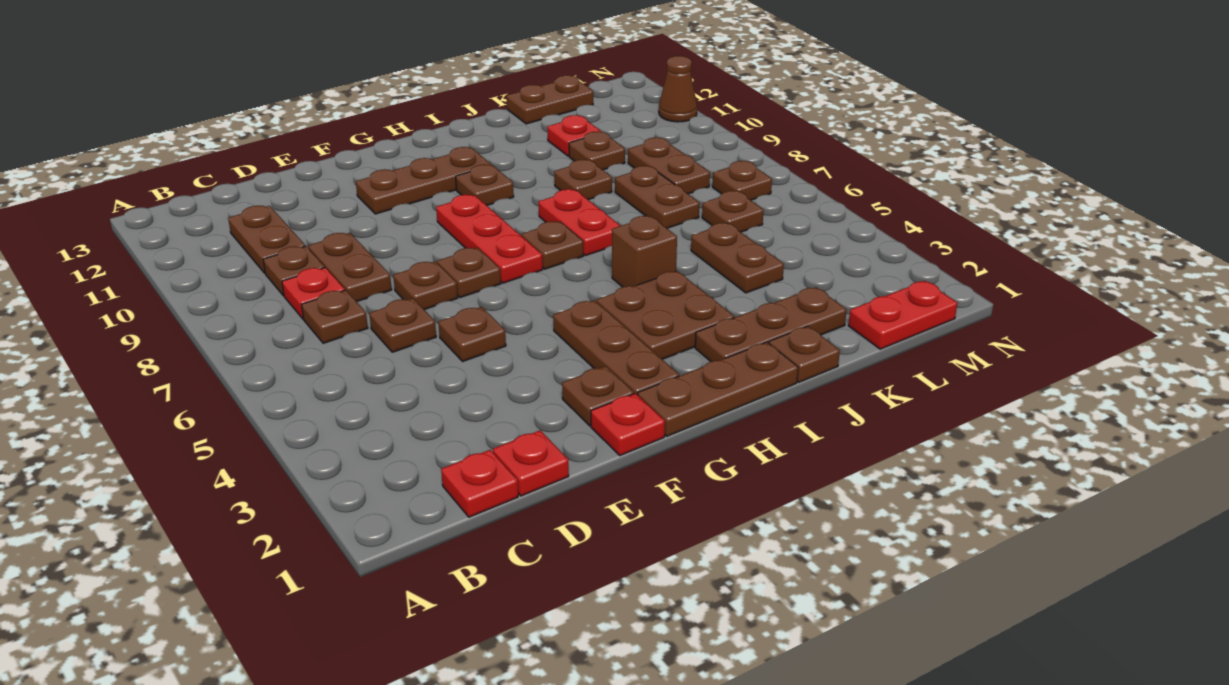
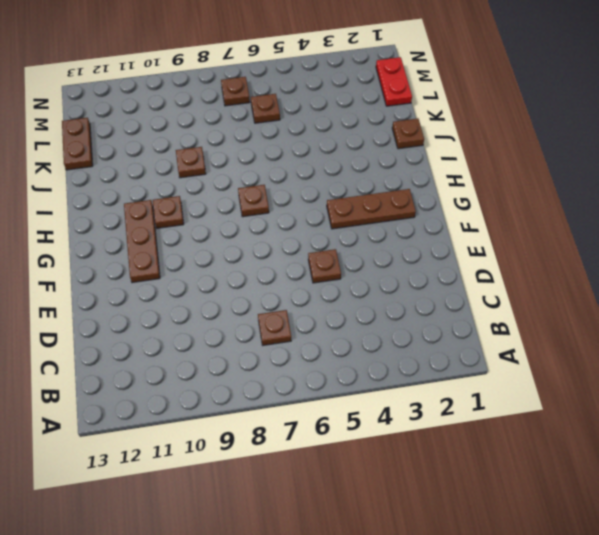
none -> red plate C1 level 1
none -> red plate C8 level 1
none -> brown plate C9 level 1
none -> brown plate C10:C11 level 1

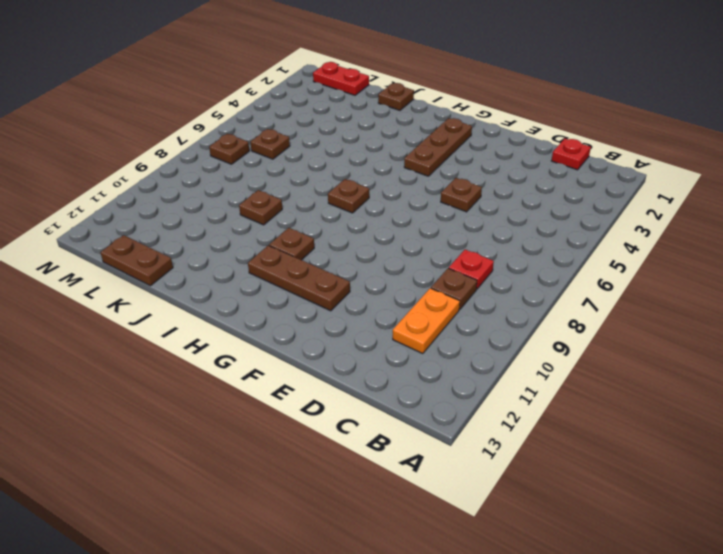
orange plate C10:C11 level 1 -> brown plate C10:C11 level 1
none -> brown plate C7 level 1
none -> red plate D1 level 1
none -> brown plate D6 level 1
none -> brown plate D8:D9 level 1

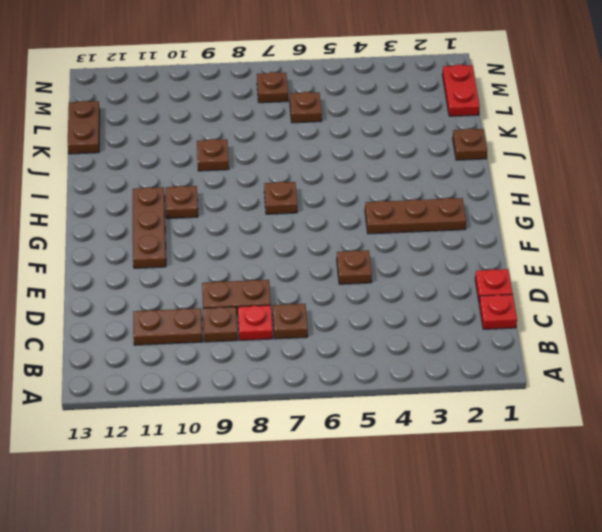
none -> brown plate D6 level 1
none -> brown plate E7 level 1
none -> red plate F1 level 1
none -> brown plate F2 level 1

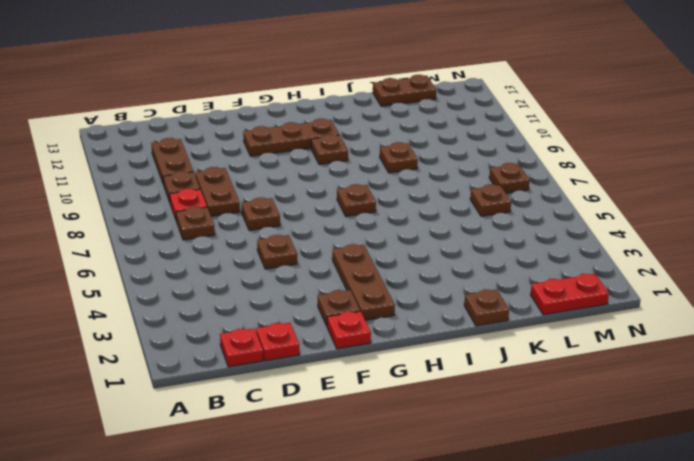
none -> brown plate D6 level 1
none -> brown plate F7 level 1
none -> brown plate G1:I1 level 1
none -> red plate G7:G9 level 1

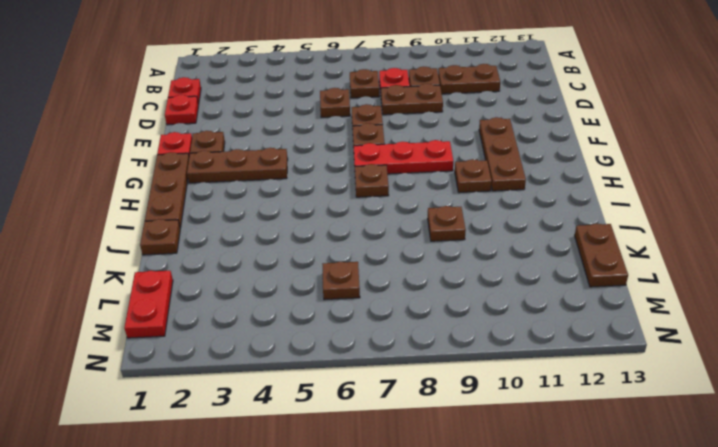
none -> brown plate E5 level 1
none -> brown plate H3:I4 level 1
none -> brown plate I2:K2 level 1
none -> brown brick I5 level 1

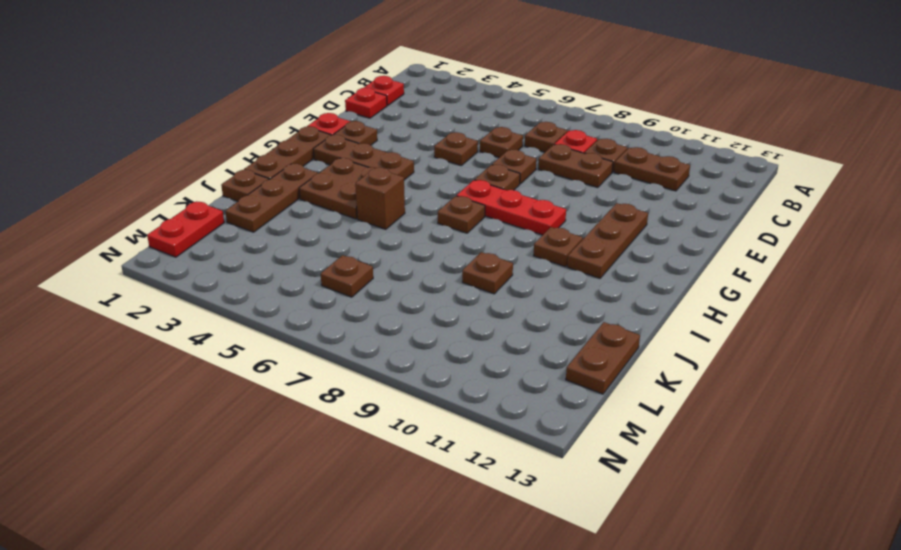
none -> red plate I7:I8 level 1
none -> brown plate K4:K5 level 1
none -> brown plate K7:K8 level 1
none -> brown plate K10 level 1

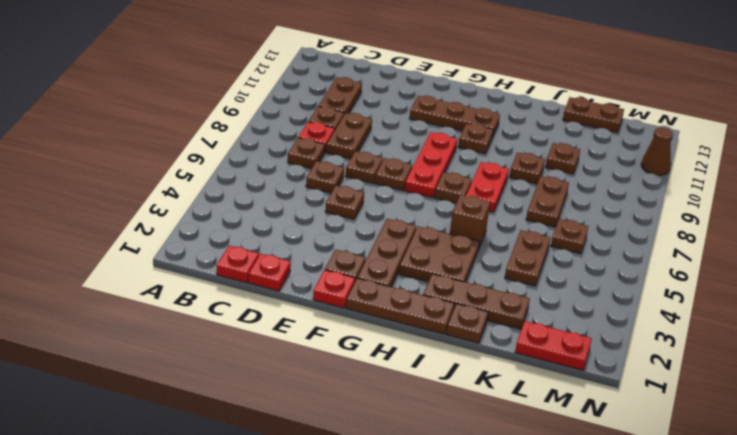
none -> red plate K11 level 1
none -> brown plate L8:L9 level 1
none -> brown plate M7 level 1

